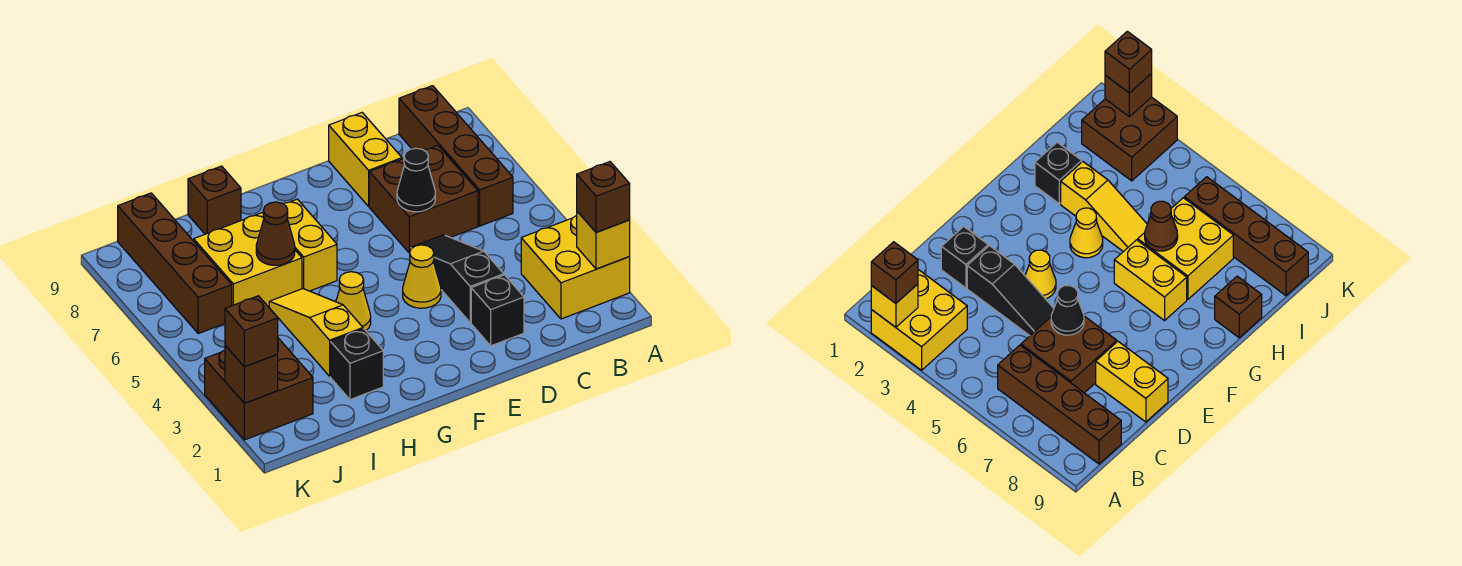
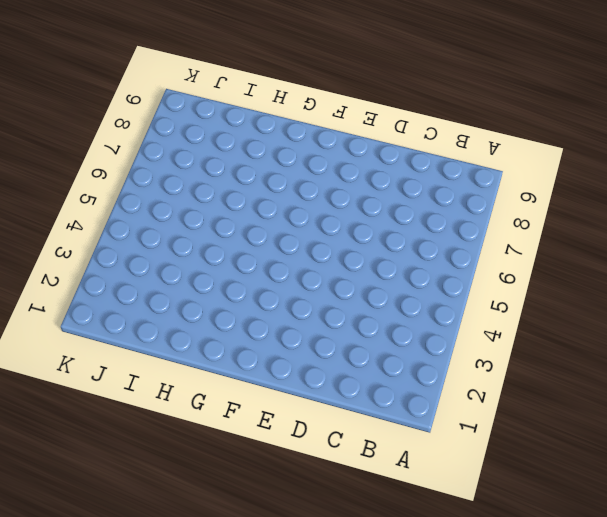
none -> yellow brick A2:B3 level 1
none -> brown brick B6:B9 level 1
none -> brown brick C6:D7 level 1

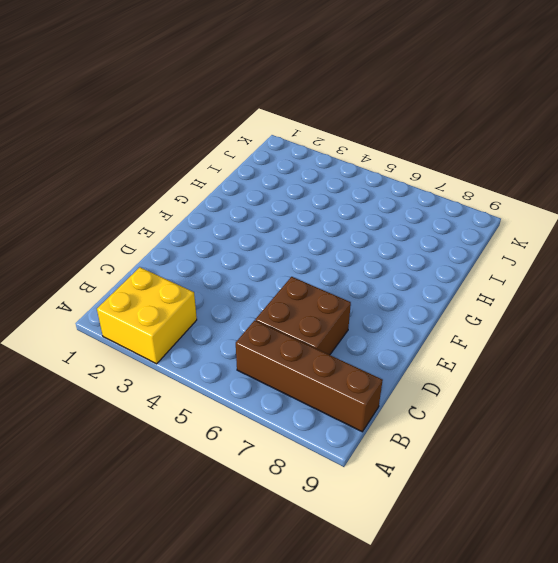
none -> black brick D2 level 1
none -> black slope D3:D5 level 1 top 3
none -> yellow brick D8:D9 level 1

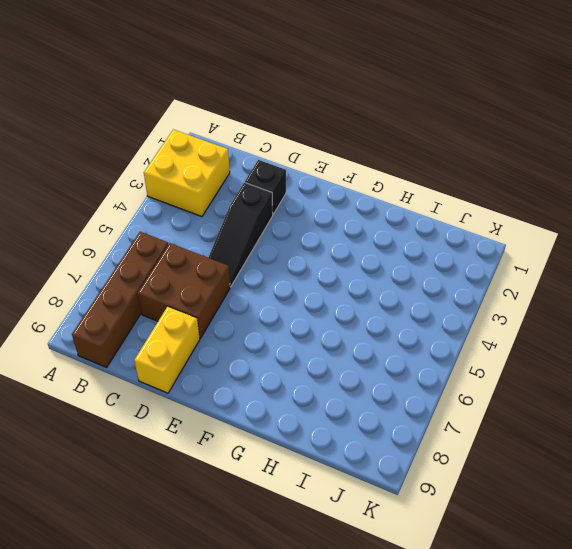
none -> yellow cone E4 level 1
none -> yellow cone G4 level 1
none -> yellow brick G6:G7 level 1

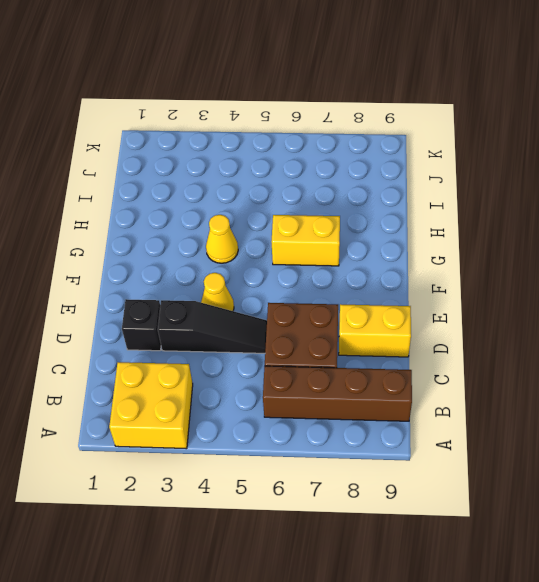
none -> black brick H2 level 1
none -> yellow slope H3:H5 level 1 top 3
none -> yellow brick H6:I7 level 1

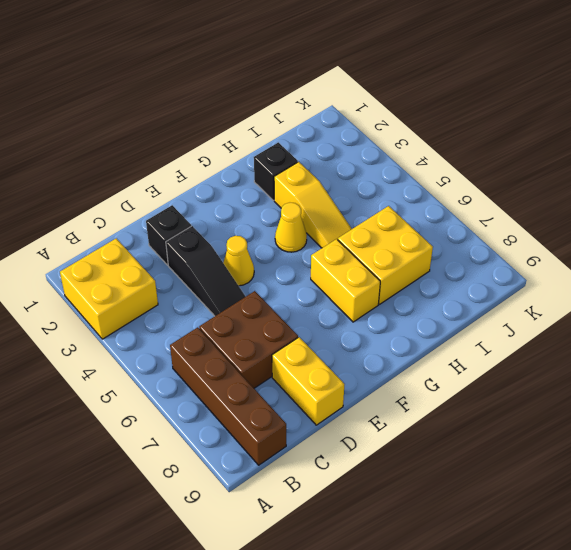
none -> brown brick H9 level 1
none -> brown brick J2:K3 level 1
none -> brown brick J6:J9 level 1

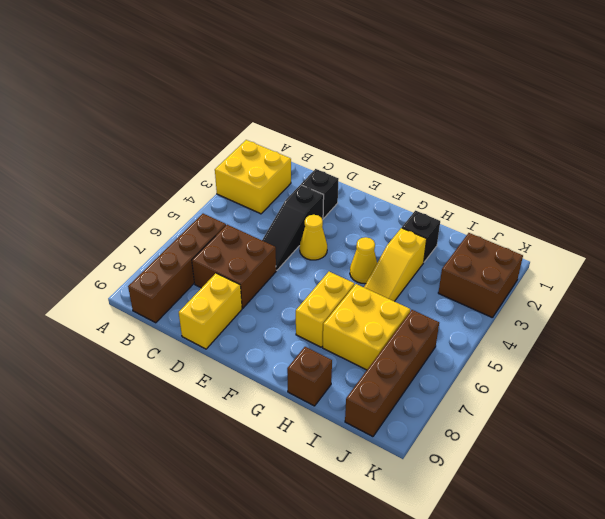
none -> yellow brick A2 level 2
none -> black cone D6 level 2
none -> brown cone H6 level 2

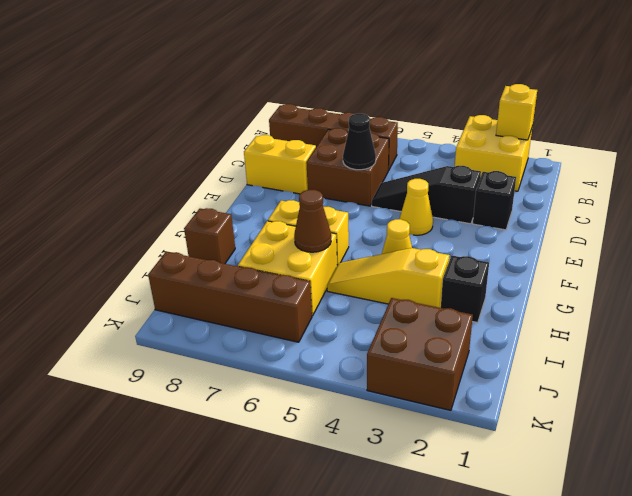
none -> brown brick K2 level 2
none -> brown brick A2 level 3
none -> brown brick K2 level 3

